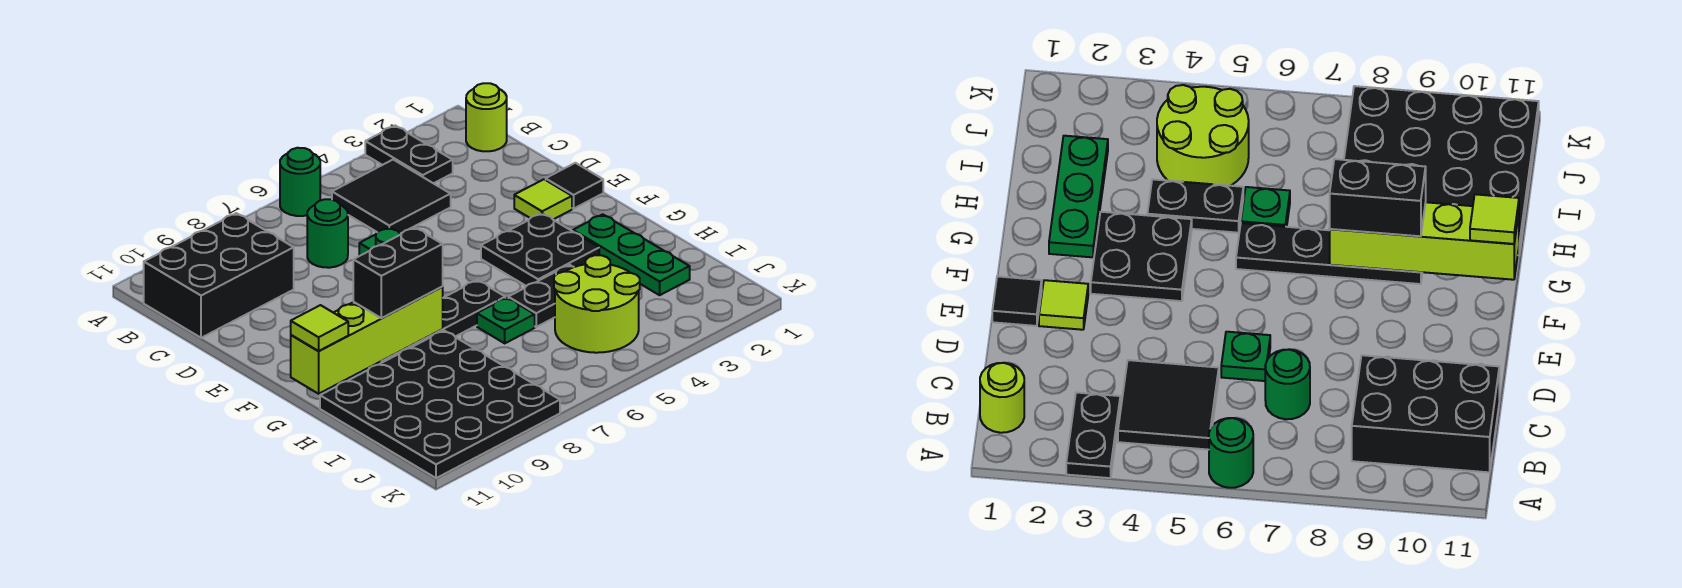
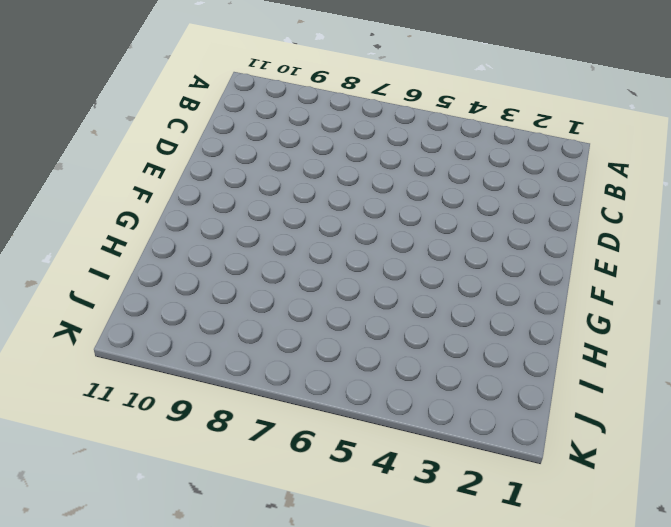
none -> black plate A3:B3 level 1
none -> green round brick A6 level 1
none -> lime round brick B1 level 1

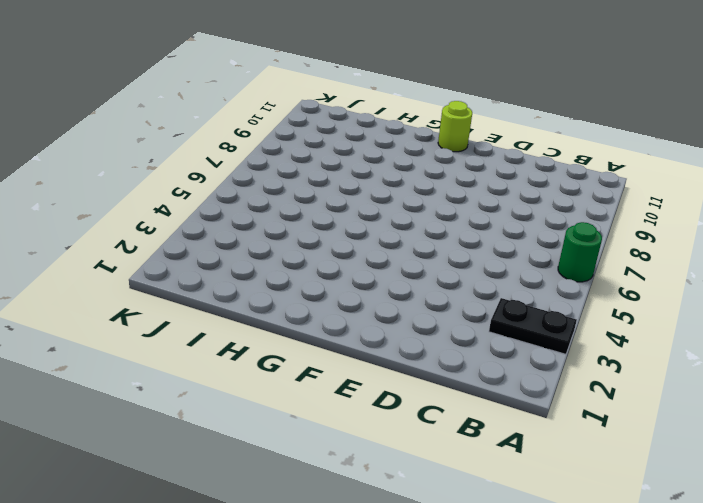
lime round brick F11 level 1 -> lime round brick B1 level 1
none -> black tile B4:C5 level 1
none -> black brick B9:C11 level 1
none -> green round brick C7 level 1

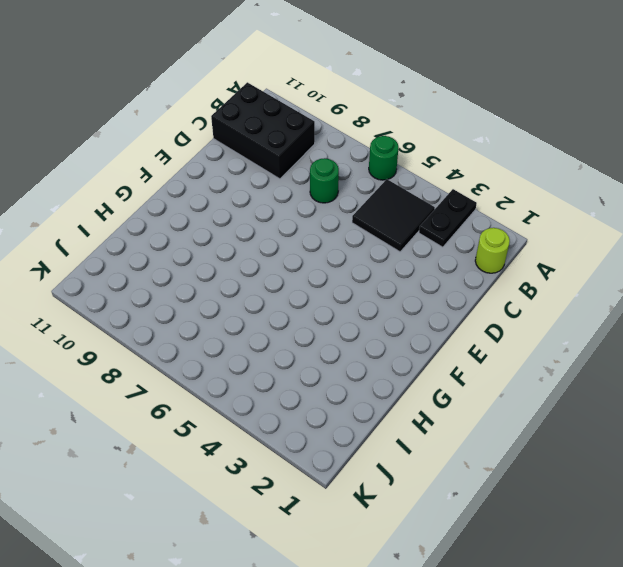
none -> green plate D6 level 1
none -> black tile E1 level 1
none -> lime tile E2 level 1

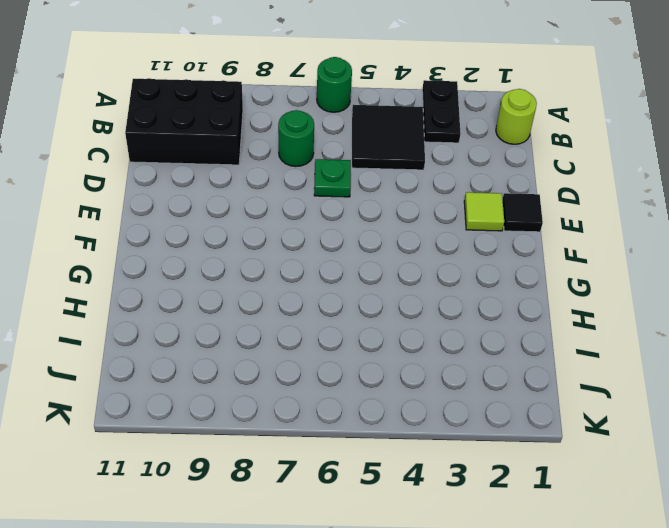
none -> black plate F3:G4 level 1
none -> green plate G2:I2 level 1
none -> black plate G6:G9 level 1

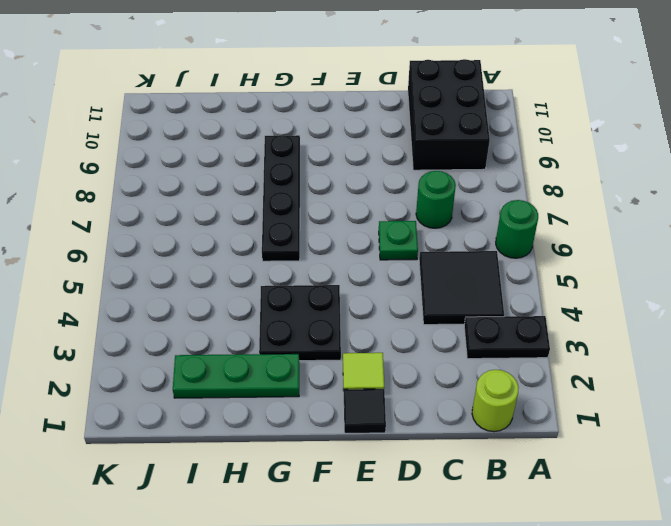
none -> black plate H4:H5 level 1
none -> green plate H6 level 1
none -> black plate H8:K11 level 1

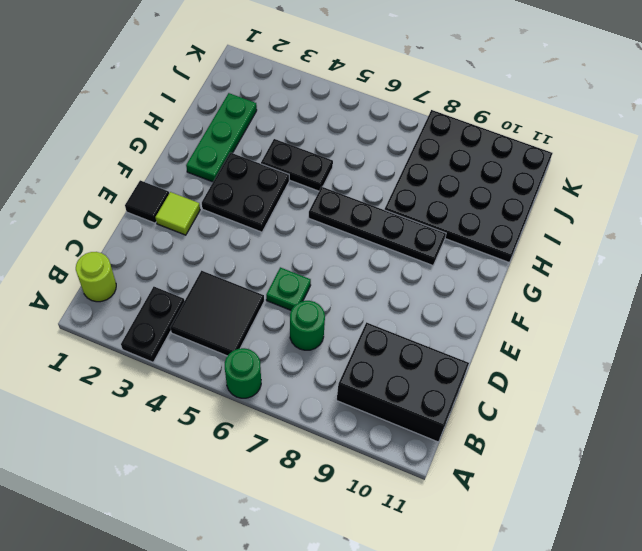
none -> green plate H6 level 1
none -> lime round brick I4:J5 level 1
none -> lime brick G8:G11 level 2

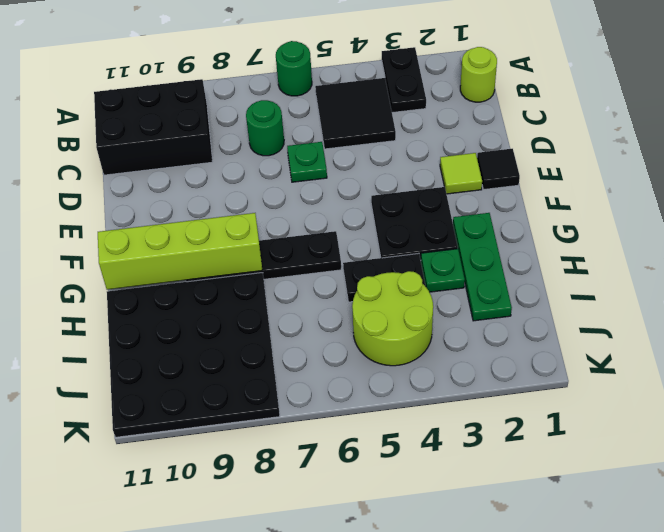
green plate H3 level 1 -> green plate H6 level 1
none -> black brick G8:G9 level 3
none -> lime tile G11 level 3

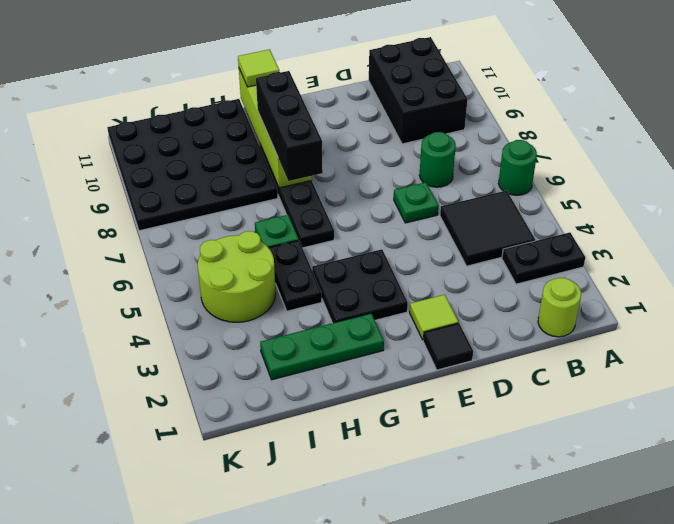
black brick G7:G9 level 3 -> black brick G8:G9 level 3

